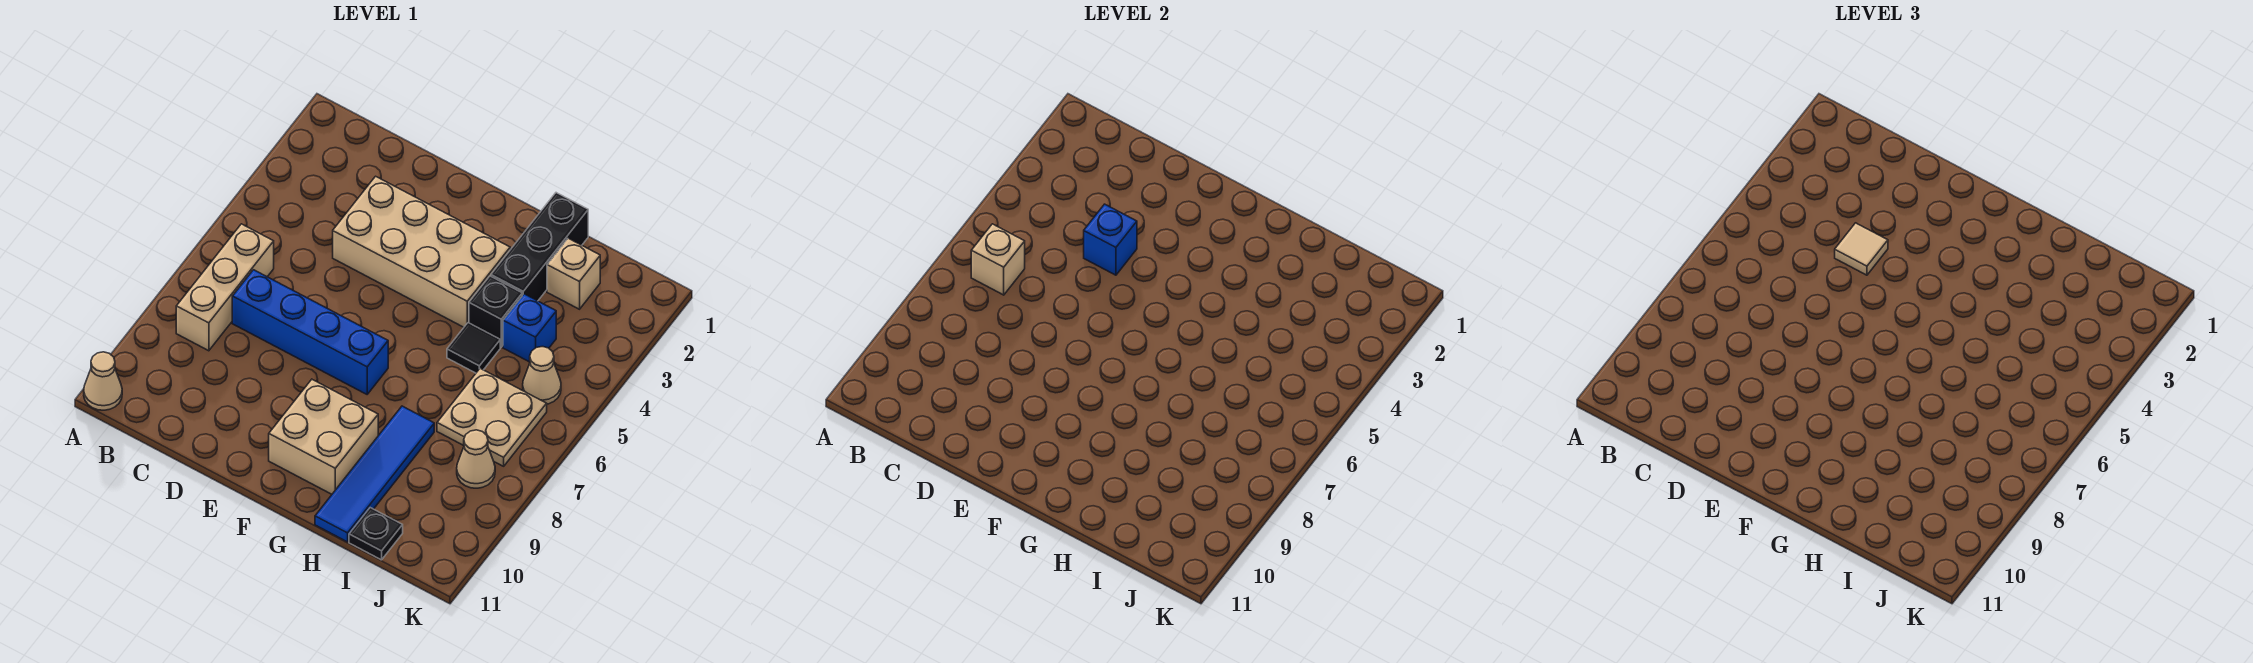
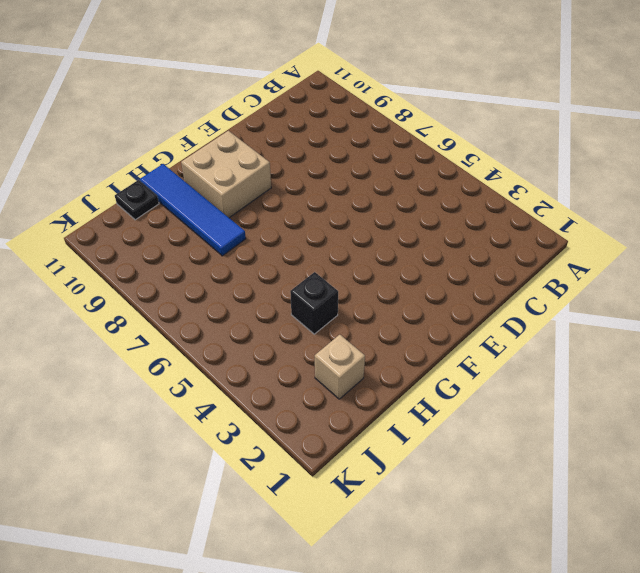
none -> tan cone A11 level 1
none -> tan brick B6:B8 level 1
none -> blue brick C7:F7 level 1

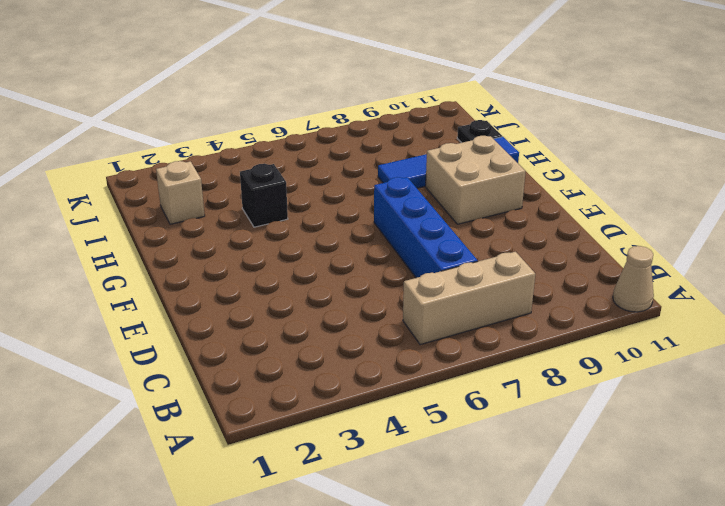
none -> tan brick D3:G4 level 1
none -> black brick H1:H3 level 1
none -> black tile H5 level 1

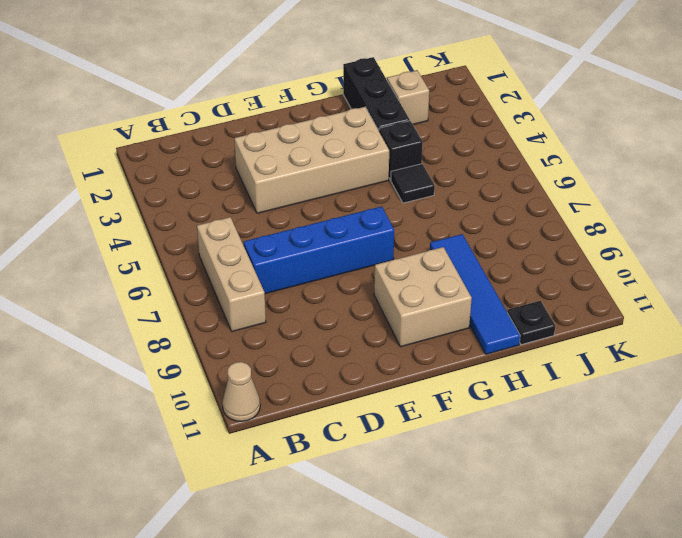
none -> blue brick I4 level 1
none -> tan plate I6:J7 level 1
none -> tan cone J5 level 1

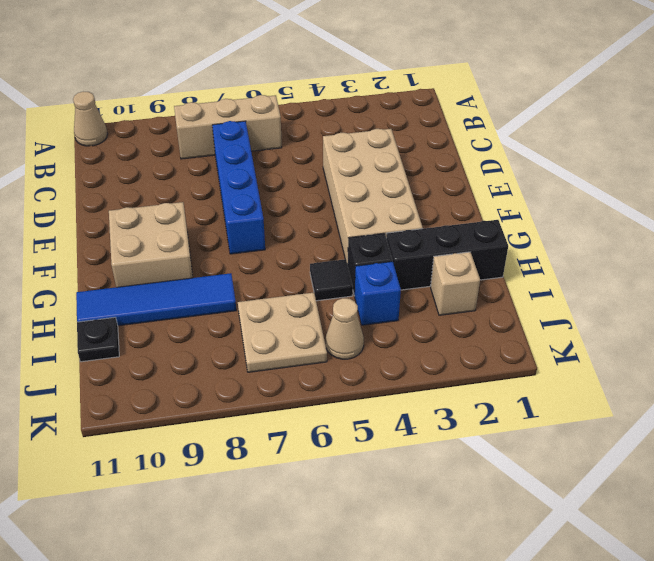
none -> tan cone J8 level 1
none -> tan brick B6 level 2
none -> blue brick D4 level 2

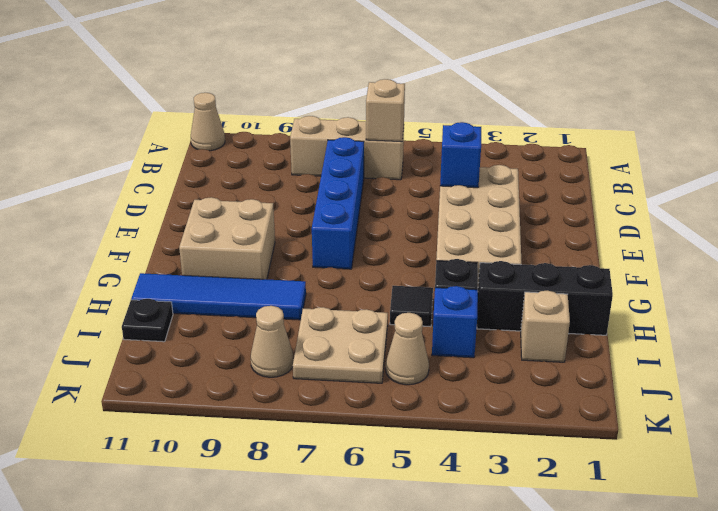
none -> tan tile D4 level 3

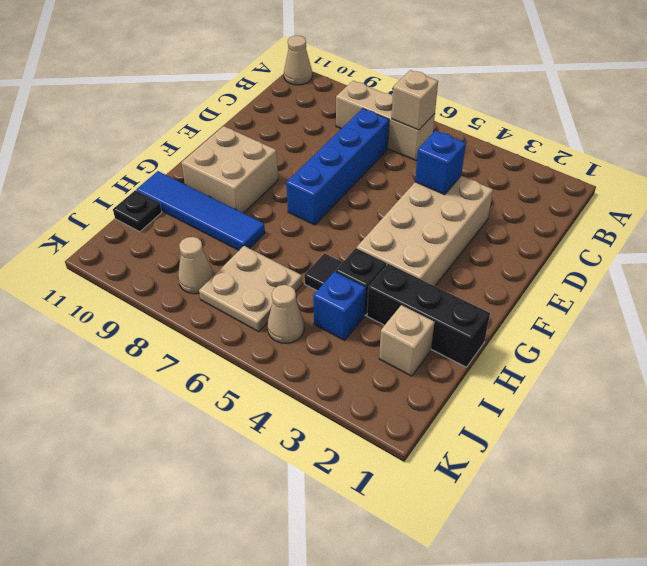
none -> tan tile D4 level 3

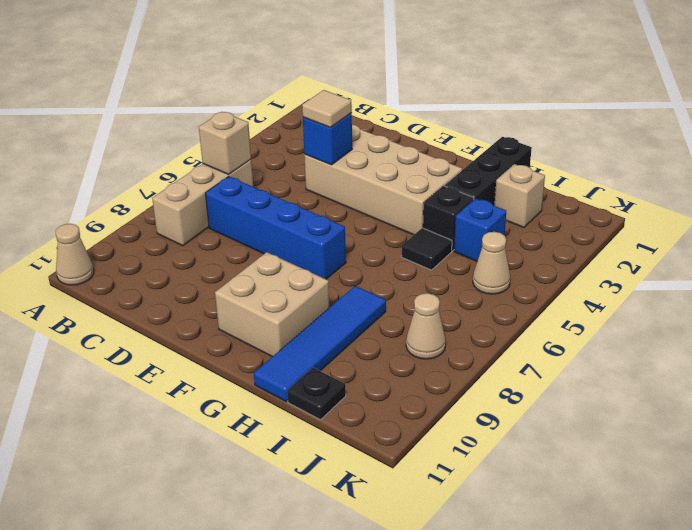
none -> tan plate I6:J7 level 1

